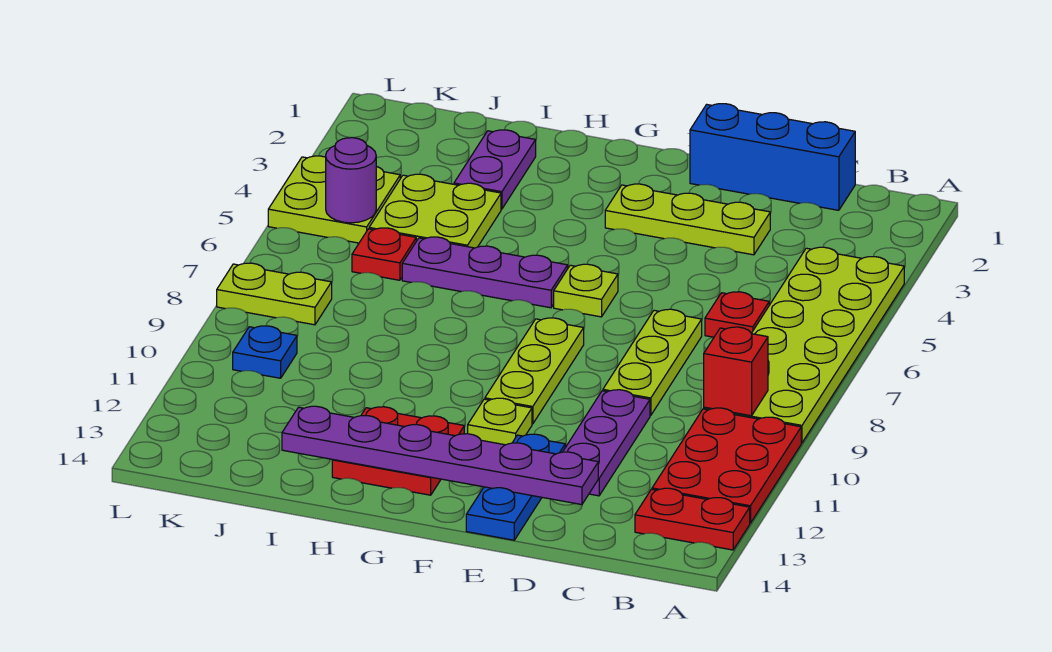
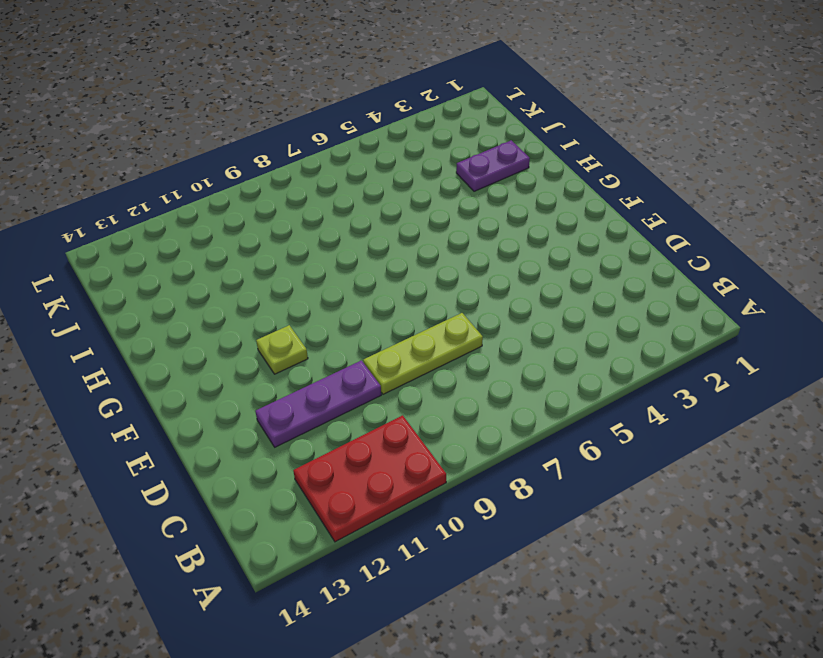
none -> lime plate A4:B9 level 1
none -> red plate A13:B13 level 1
none -> blue brick C1:E1 level 1

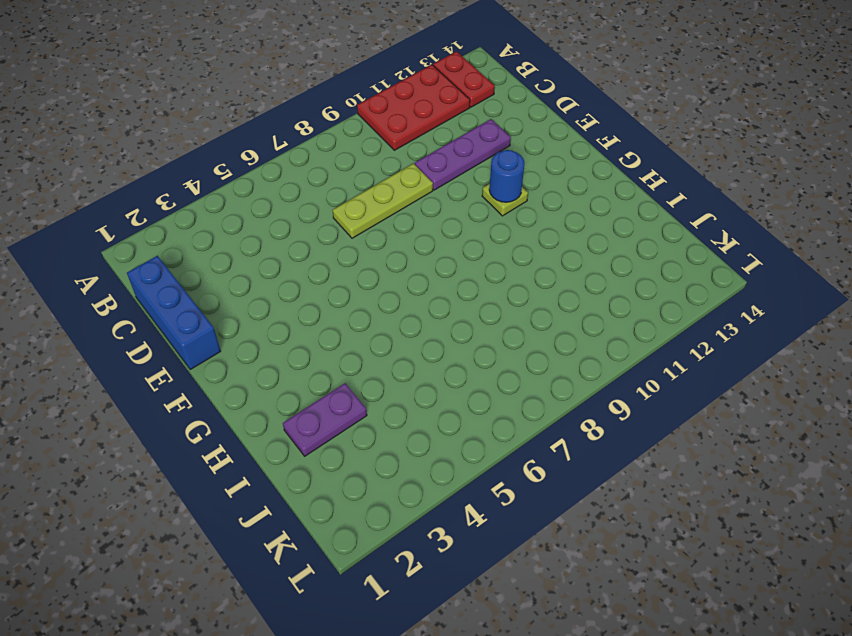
blue round brick F11 level 2 -> none
none -> lime plate A4:B9 level 1
none -> red plate C6 level 1
none -> lime plate D3:F3 level 1

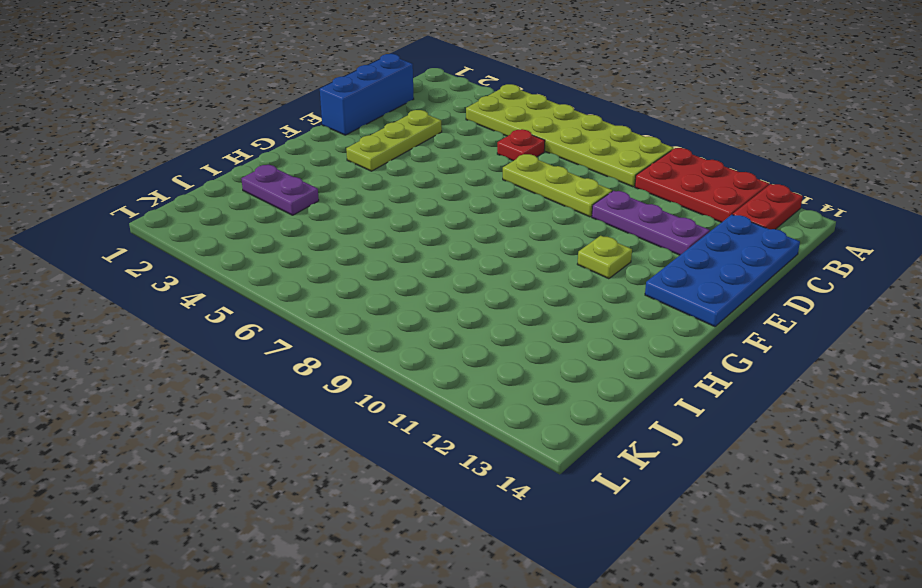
blue plate C13:F14 level 1 -> blue plate E12:E14 level 1
none -> lime plate F6 level 1
none -> lime plate F8:F10 level 1
none -> purple plate G6:I6 level 1

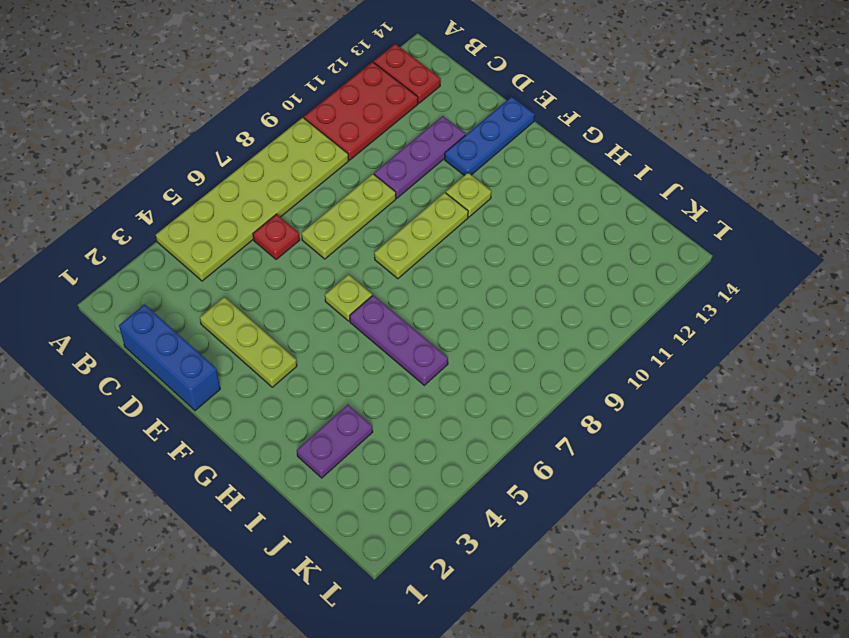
none -> red plate G12:H13 level 1
none -> lime plate I4:J5 level 1
none -> red plate J6 level 1

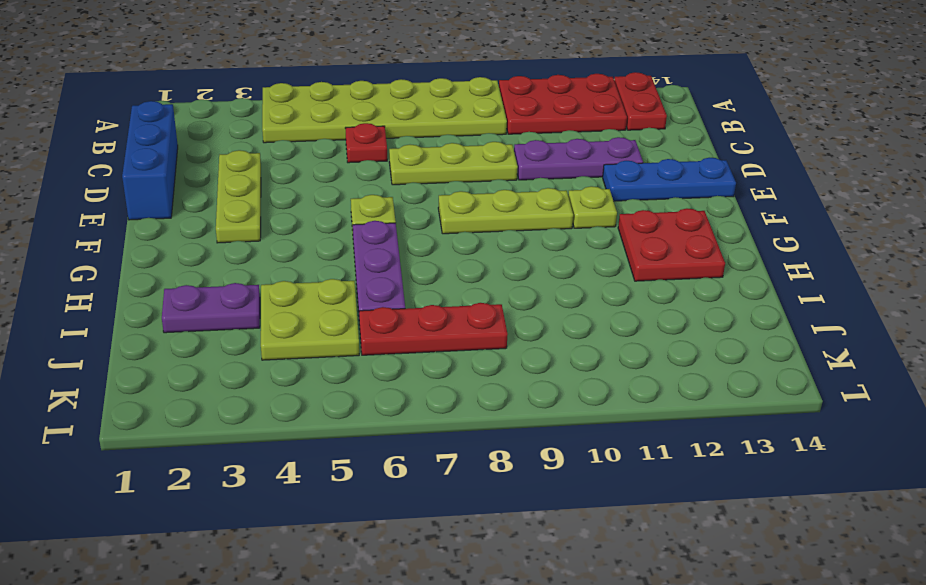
red plate J6:J8 level 1 -> red plate J6 level 1
none -> lime plate K4:L5 level 1
none -> lime plate K8:L8 level 1
none -> blue plate K10 level 1

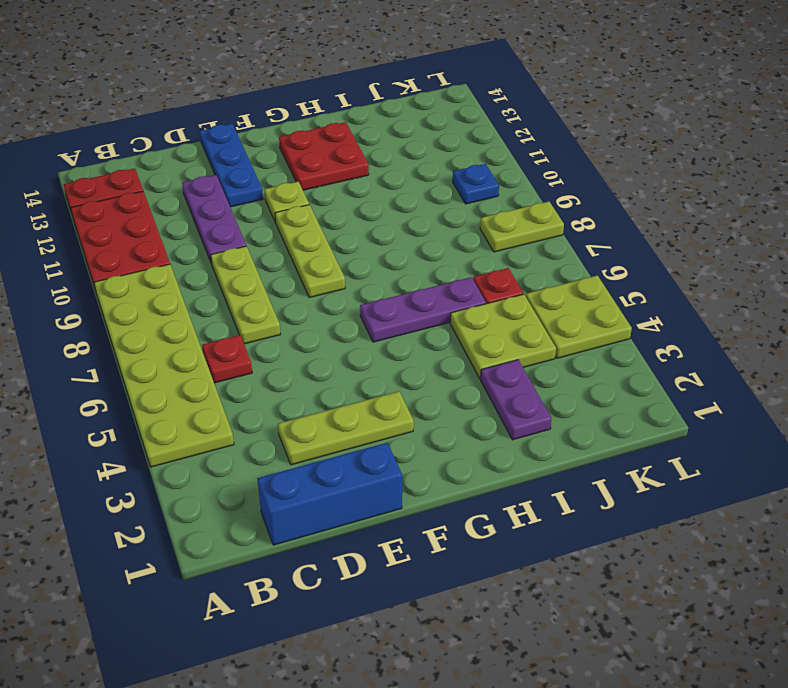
none -> lime plate F6 level 1
none -> red brick B9 level 2
none -> purple plate D13:I13 level 2

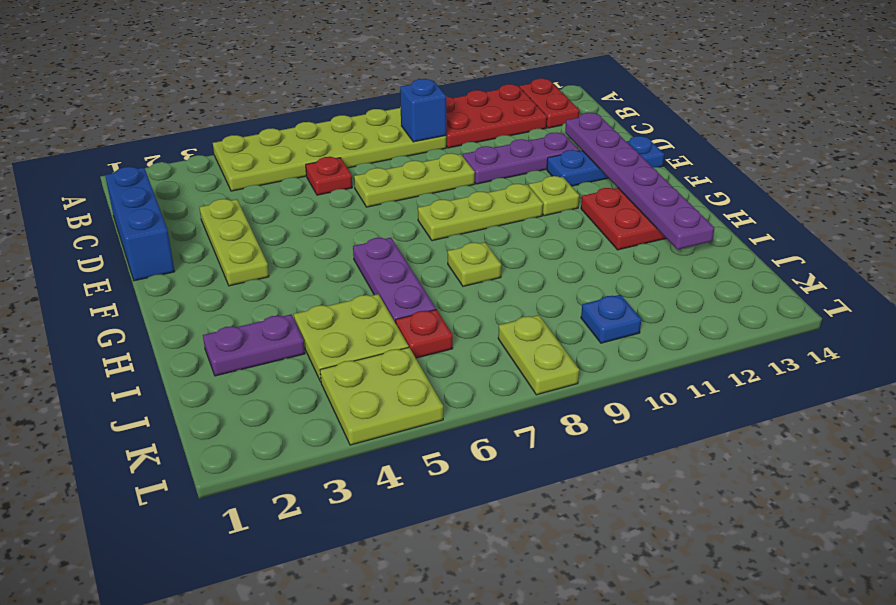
blue brick B9 level 2 -> red brick B9 level 2
lime plate H8 level 1 -> lime plate F6 level 1
none -> purple round brick K5 level 2

